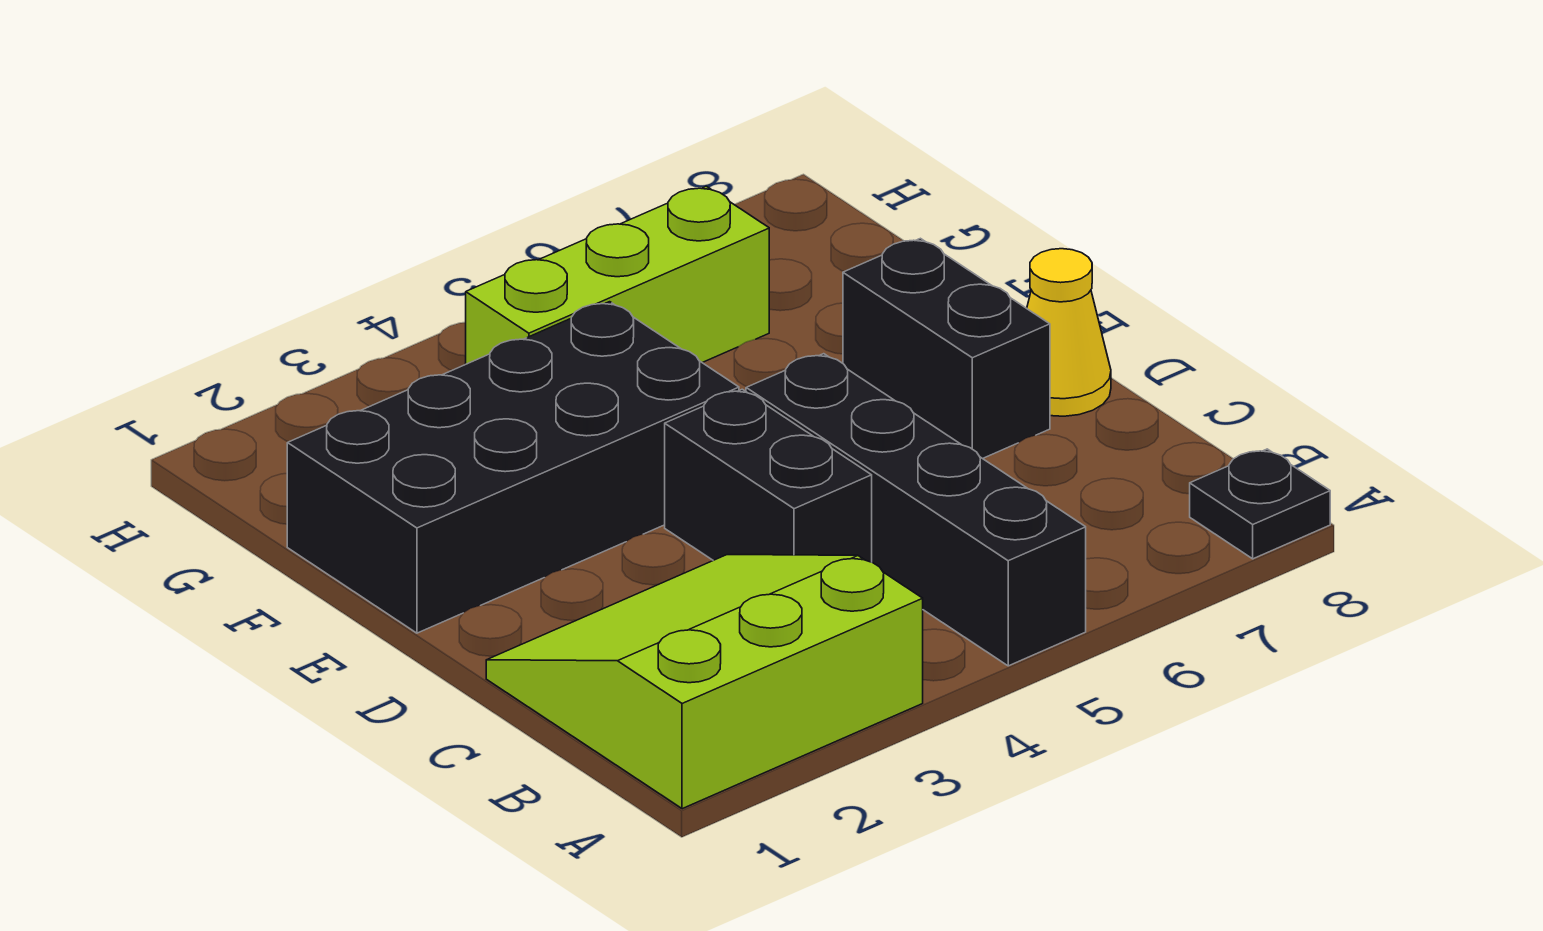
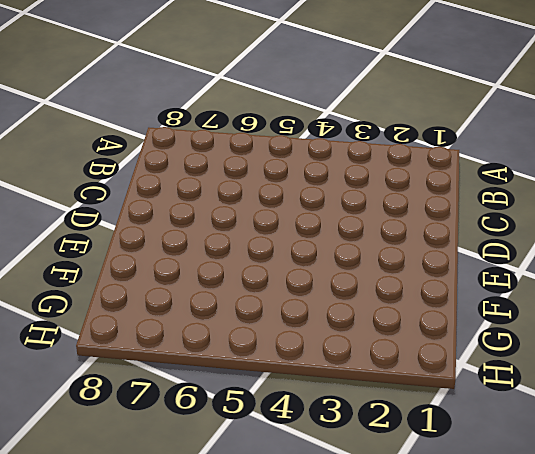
none -> lime slope A1:C3 level 1 top A
none -> black brick A5:D5 level 1

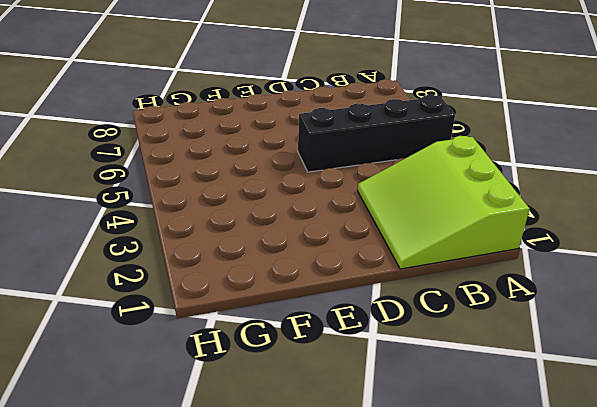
none -> black plate A8 level 1
none -> black brick C4:D4 level 1

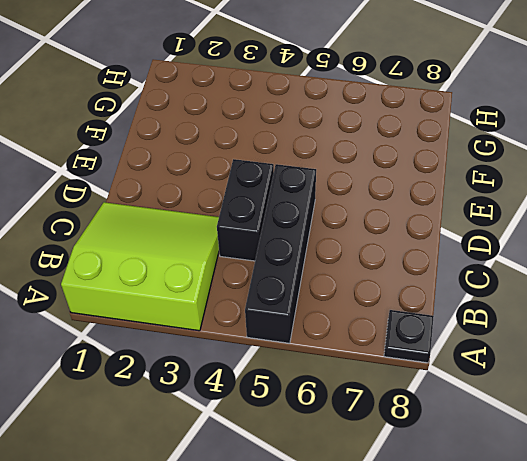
none -> black brick D7:E7 level 1
none -> yellow cone D8 level 1

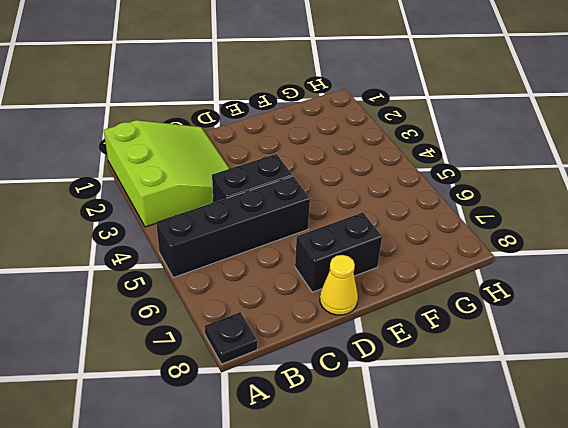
none -> black brick E1:F4 level 1
none -> lime brick G4:G6 level 1

